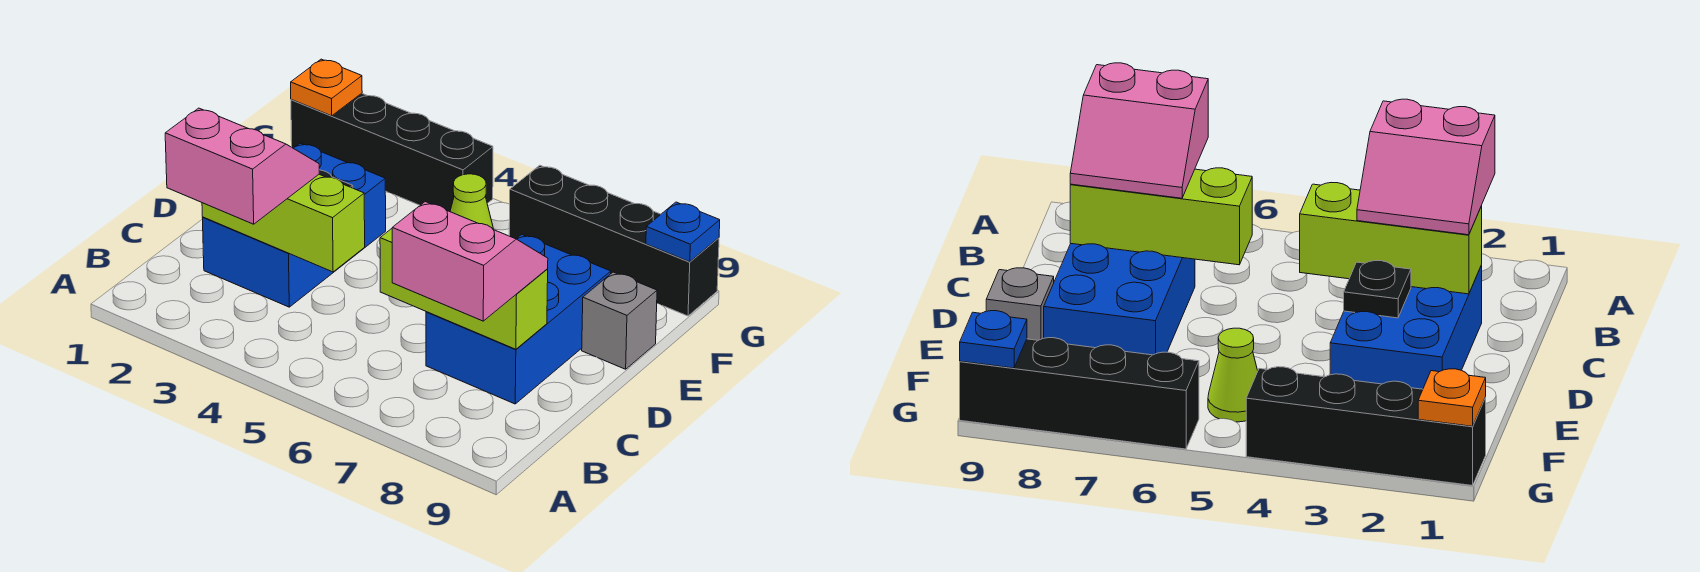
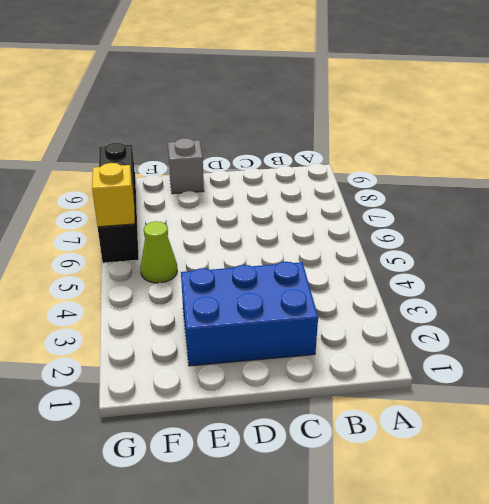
yellow brick G6 level 2 -> none
none -> blue brick C7:E8 level 1
none -> black brick G1:G4 level 1
none -> lime brick C2:C4 level 2

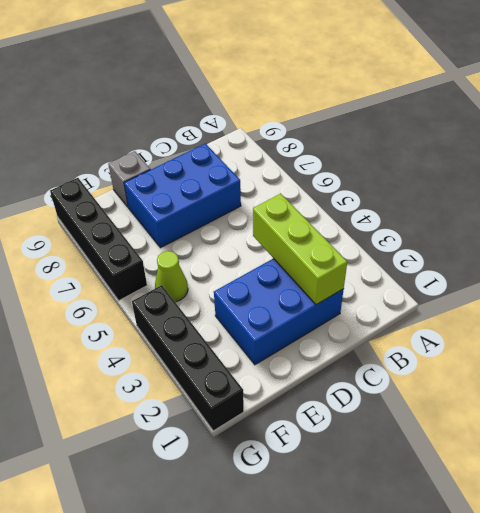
none -> lime brick C6:C8 level 2
none -> black plate D3 level 2
none -> orange plate G1 level 2

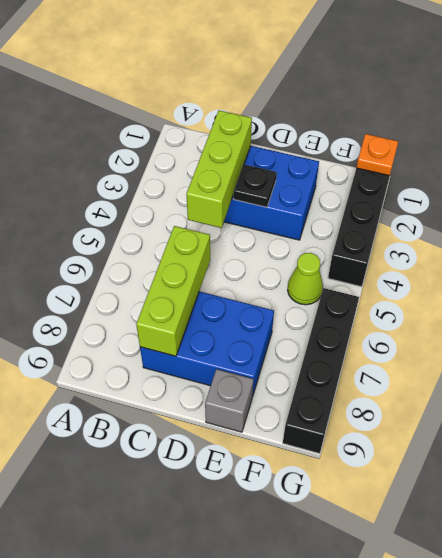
none -> blue plate G9 level 2
none -> pink slope B2:C3 level 3 top B
none -> pink slope B7:C8 level 3 top B

